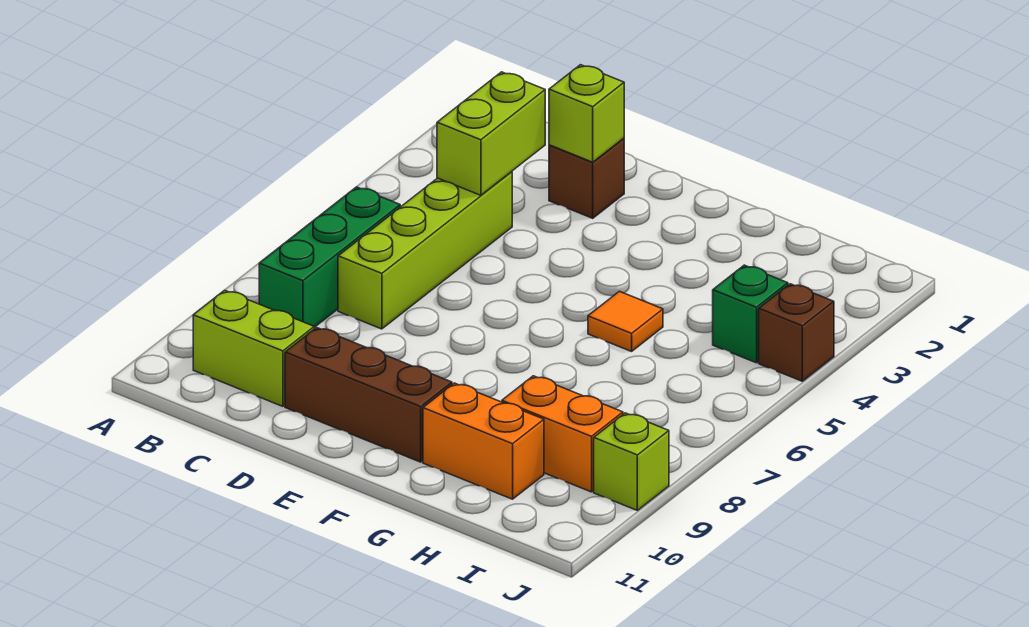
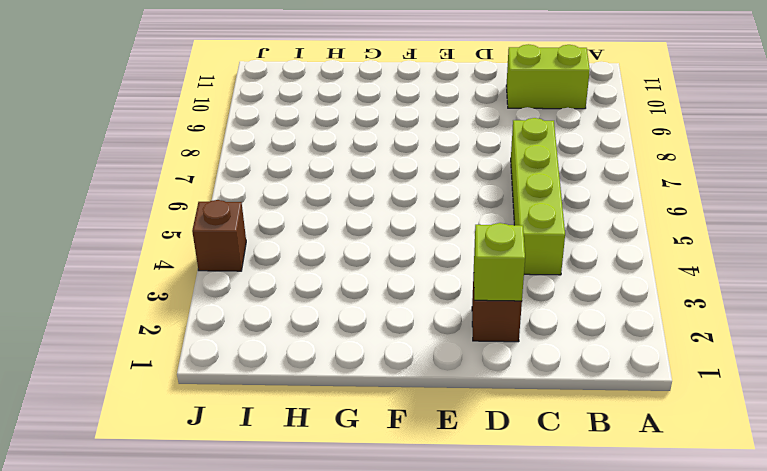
none -> green brick B6:B8 level 1
none -> brown brick D10:F10 level 1
none -> orange tile G5 level 1

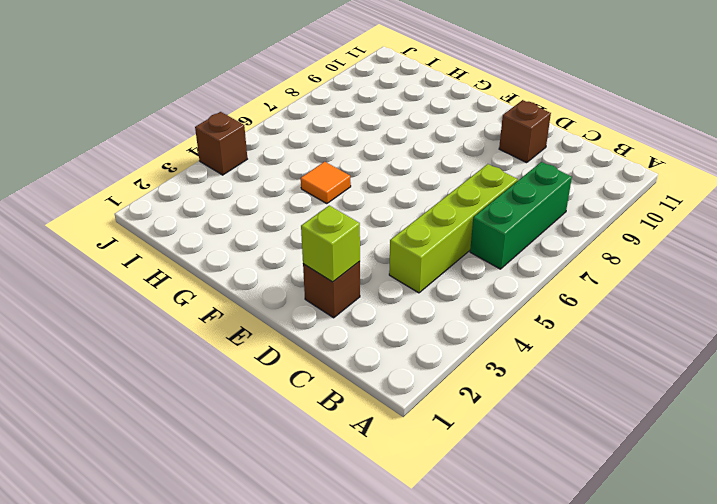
brown brick D10 level 1 -> brown brick D10:F10 level 1
none -> lime brick B10:C10 level 1
none -> orange brick G10:H10 level 1
none -> orange brick H9:I9 level 1

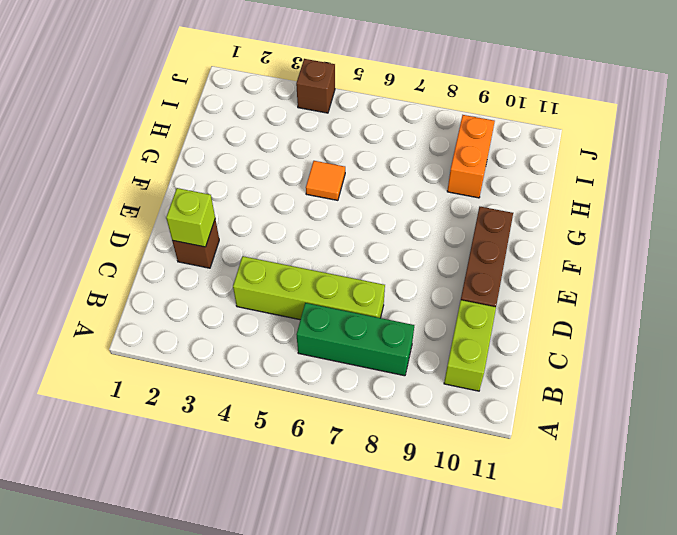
none -> orange brick G10:H10 level 1
none -> green brick I4 level 1
none -> lime brick J9 level 1

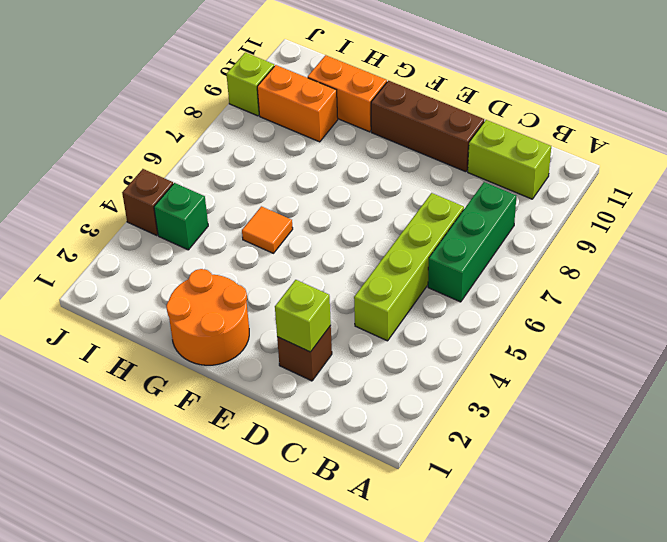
orange round brick F1:G2 level 1 -> none
none -> lime brick C3:C4 level 2

